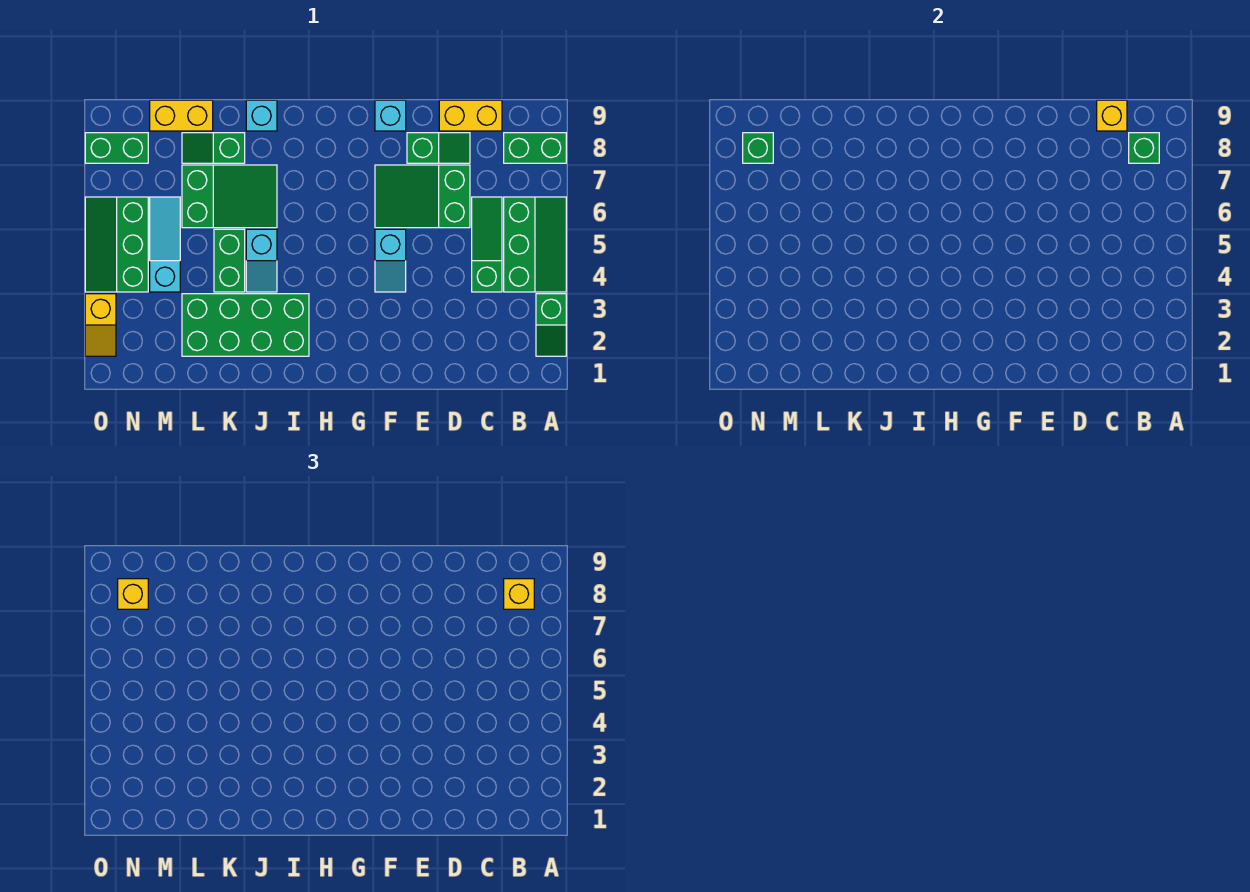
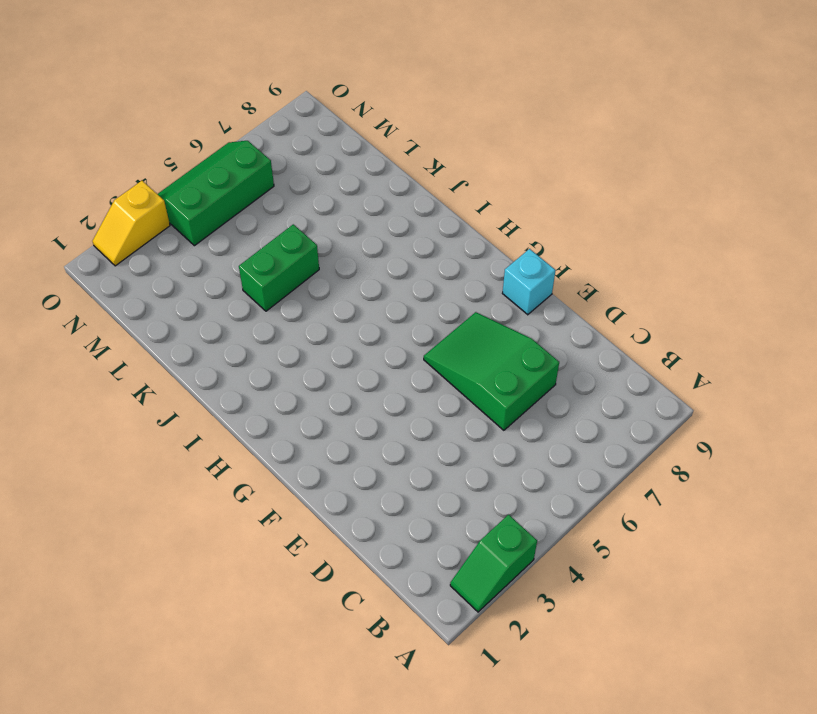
none -> green slope A4:B6 level 1 top B
none -> green brick A8:B8 level 1
none -> green slope C4:C6 level 1 top 4

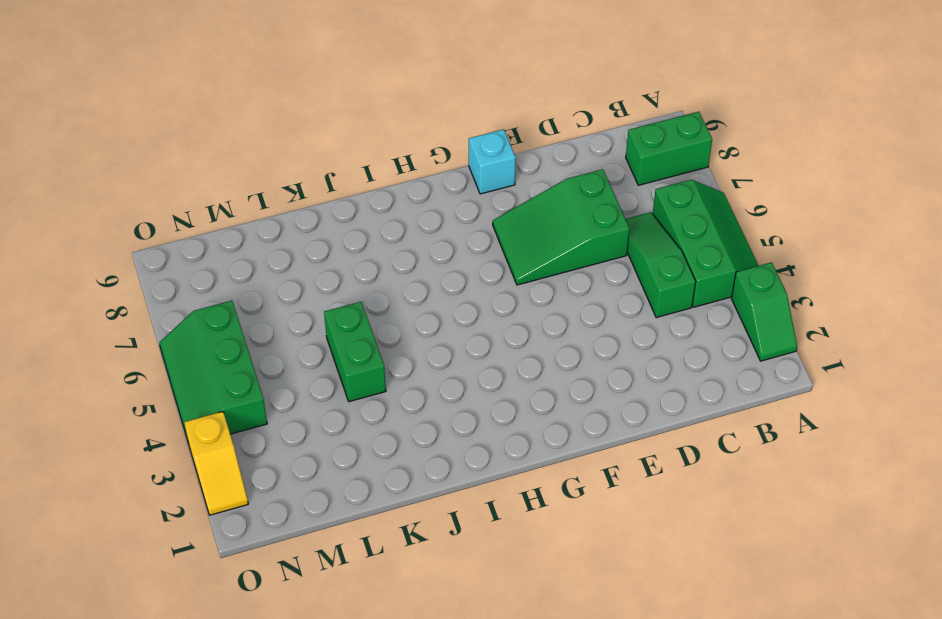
none -> yellow brick C9:D9 level 1
none -> green slope D8:E8 level 1 top E
none -> cyan slope F4:F5 level 1 top 5

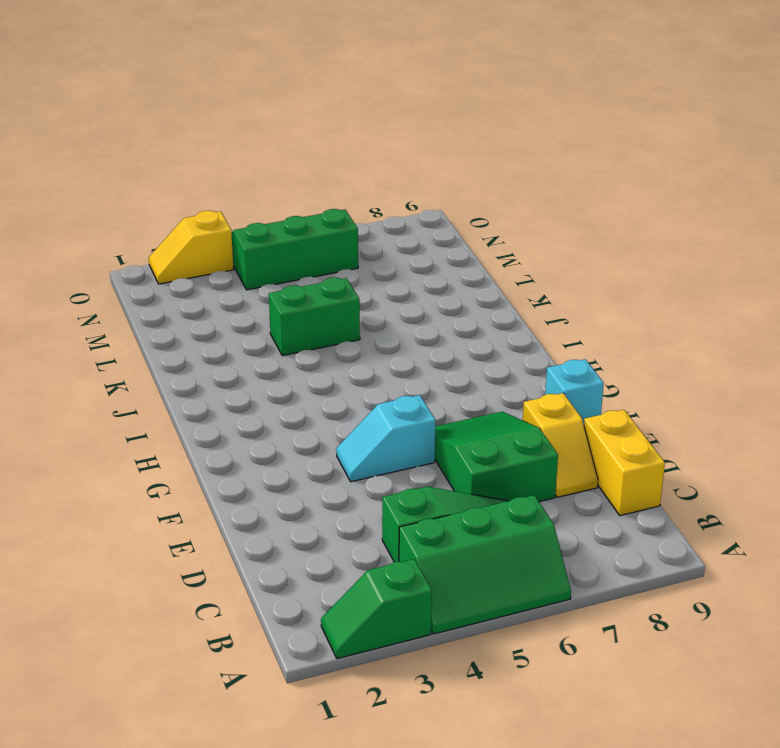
yellow slope D8:E8 level 1 top E -> green slope D8:E8 level 1 top E
none -> green brick A8:B8 level 1
none -> green brick I2:L3 level 1
none -> cyan slope J4:J5 level 1 top 5

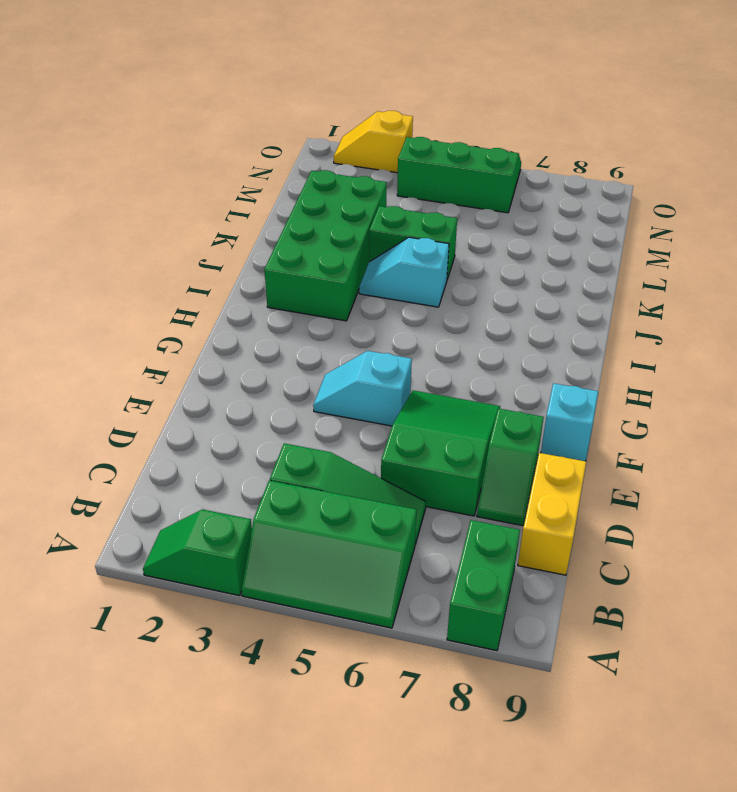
none -> green slope J6:L7 level 1 top L
none -> cyan brick J9 level 1
none -> green slope K8:L8 level 1 top K

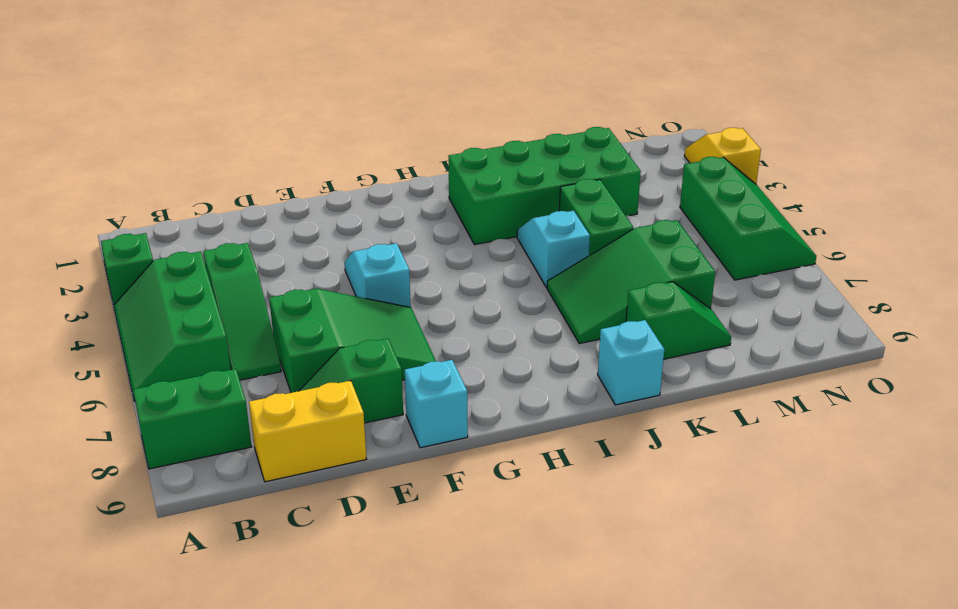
none -> yellow brick L9:M9 level 1
none -> cyan slope M4:M6 level 1 top 4
none -> green brick N8:O8 level 1

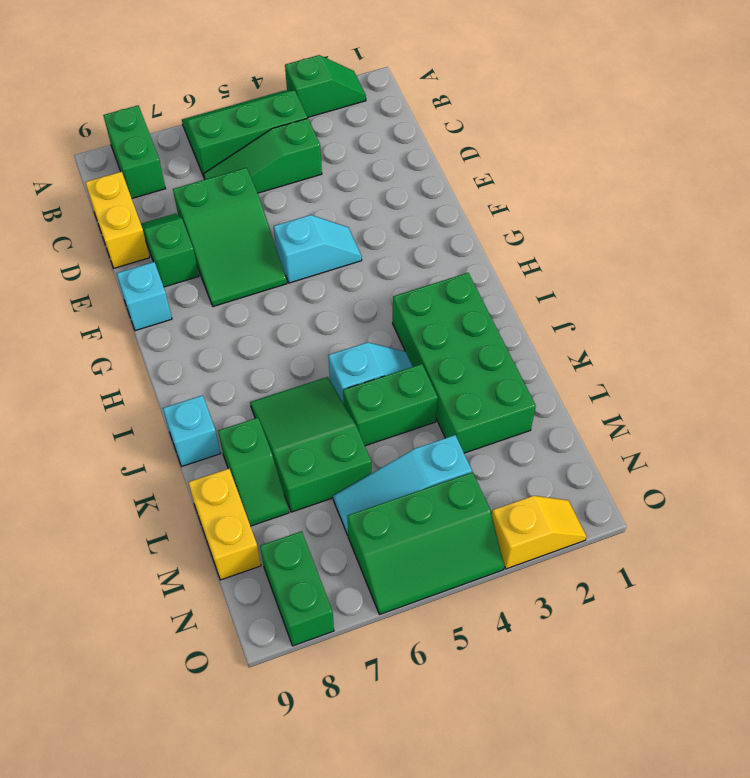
none -> green brick B8 level 2
none -> yellow brick C9 level 2
none -> green brick N8 level 2

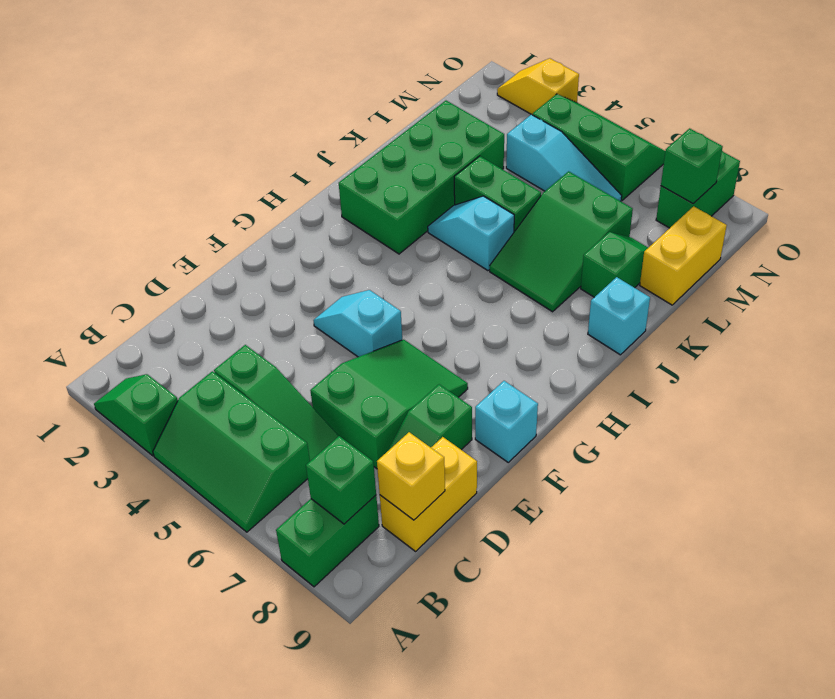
none -> yellow brick B8 level 3
none -> yellow brick N8 level 3

